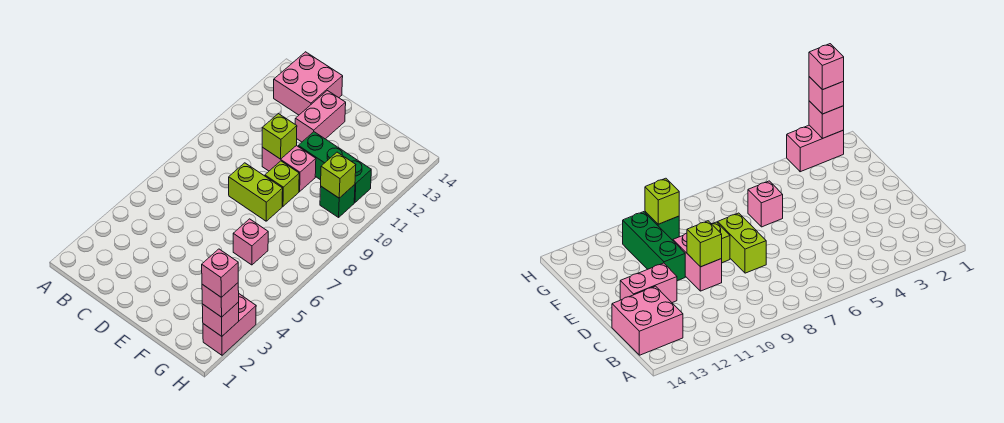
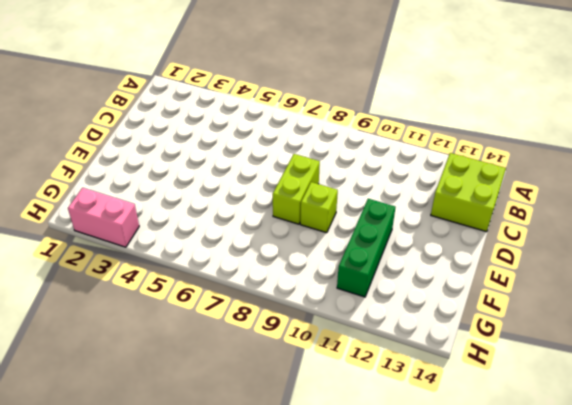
lime brick B13:C14 level 1 -> pink brick B13:C14 level 1
none -> pink brick D10:E10 level 1
none -> pink brick D12:D13 level 1
none -> pink brick F6 level 1

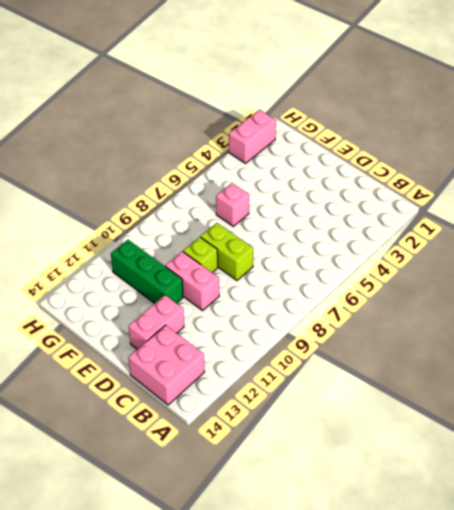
none -> green brick G10 level 1
none -> lime brick D10 level 2
none -> lime brick G10 level 2

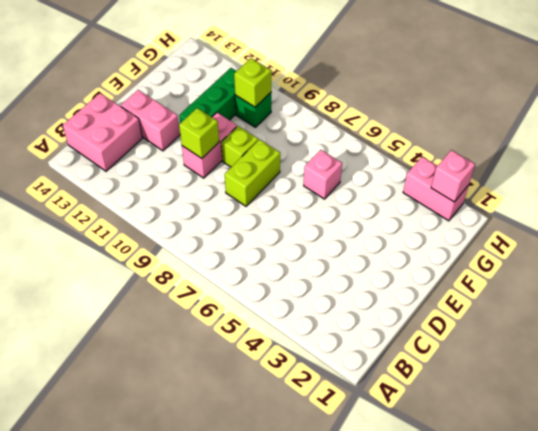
none -> pink brick H2 level 3
none -> pink brick H2 level 4

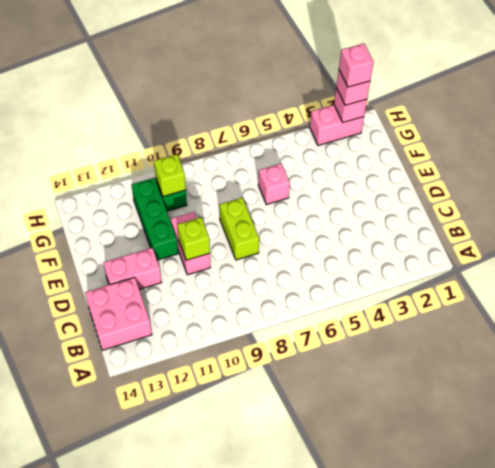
none -> lime brick E9 level 1

